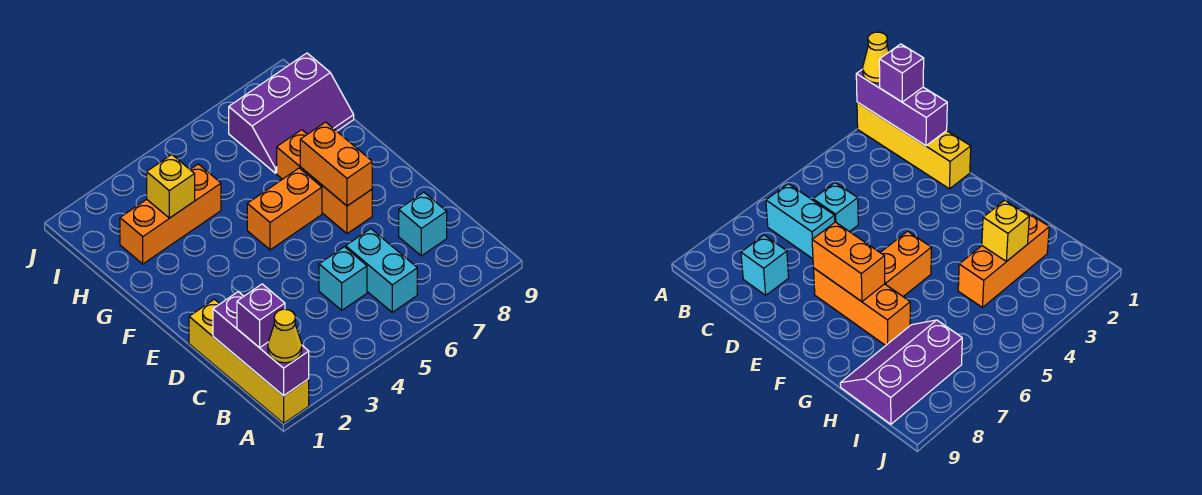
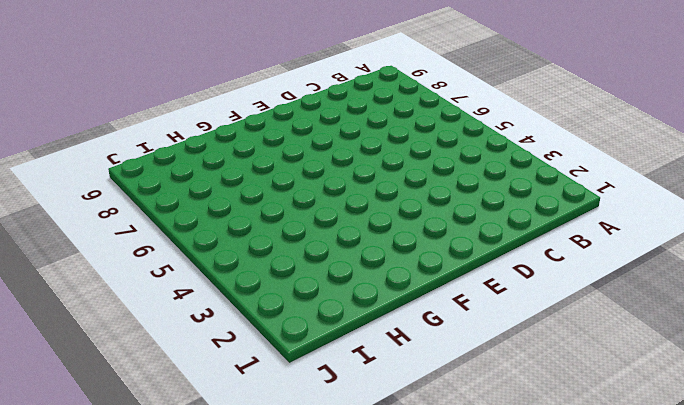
none -> yellow brick A1:D1 level 1
none -> cyan brick B6:C6 level 1
none -> cyan brick C5 level 1

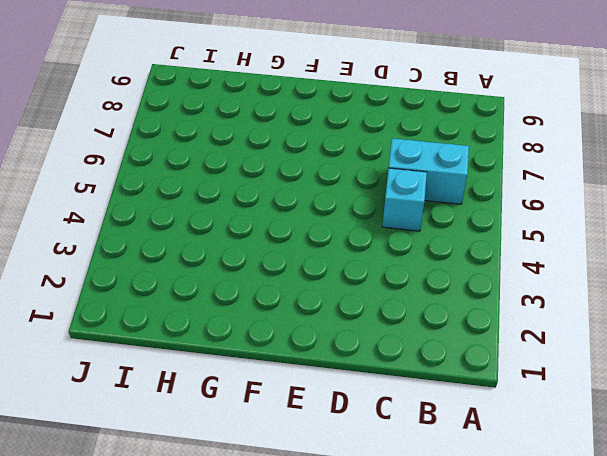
none -> yellow brick A1:D1 level 1
none -> cyan brick C8 level 1
none -> orange brick E7:G7 level 1

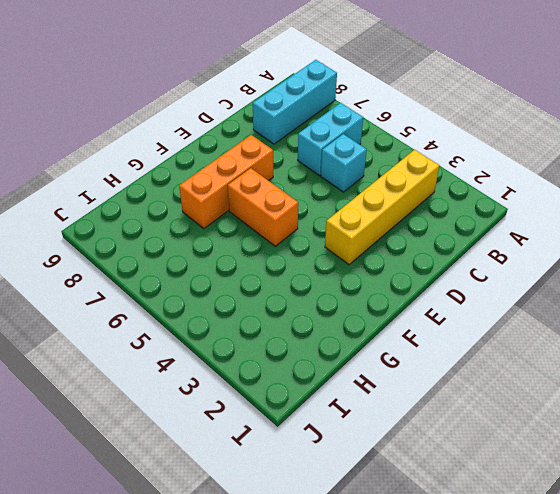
cyan brick A8:C8 level 1 -> cyan brick C8 level 1
yellow brick B3:E3 level 1 -> yellow brick A1:D1 level 1
none -> orange brick H2:H4 level 1
none -> purple slope H7:I9 level 1 top I
none -> purple brick A1:C1 level 2

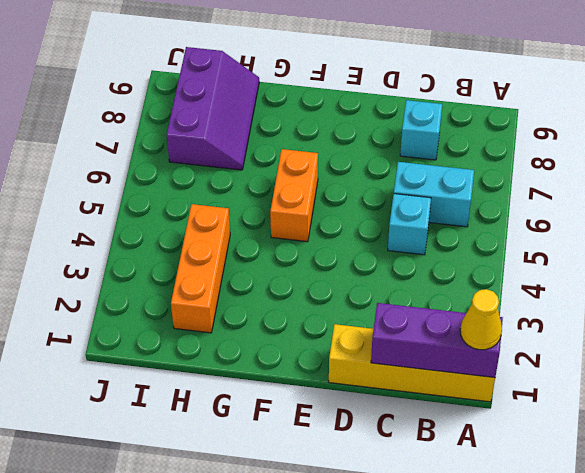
none -> orange brick E7:G7 level 1
none -> orange brick E7:F7 level 2
none -> yellow brick H3 level 2

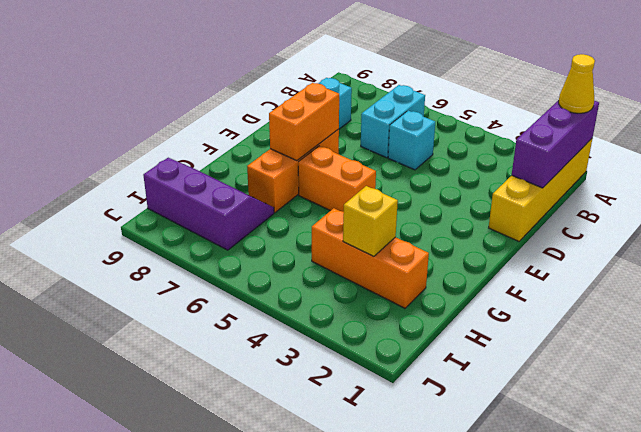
none -> purple brick B1 level 3

